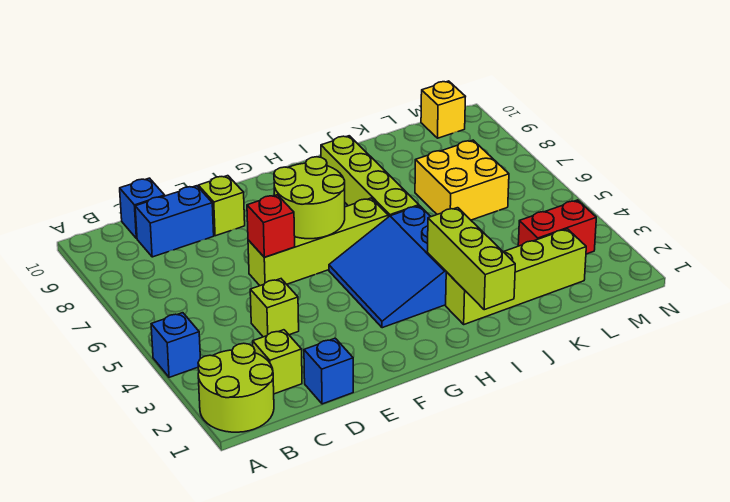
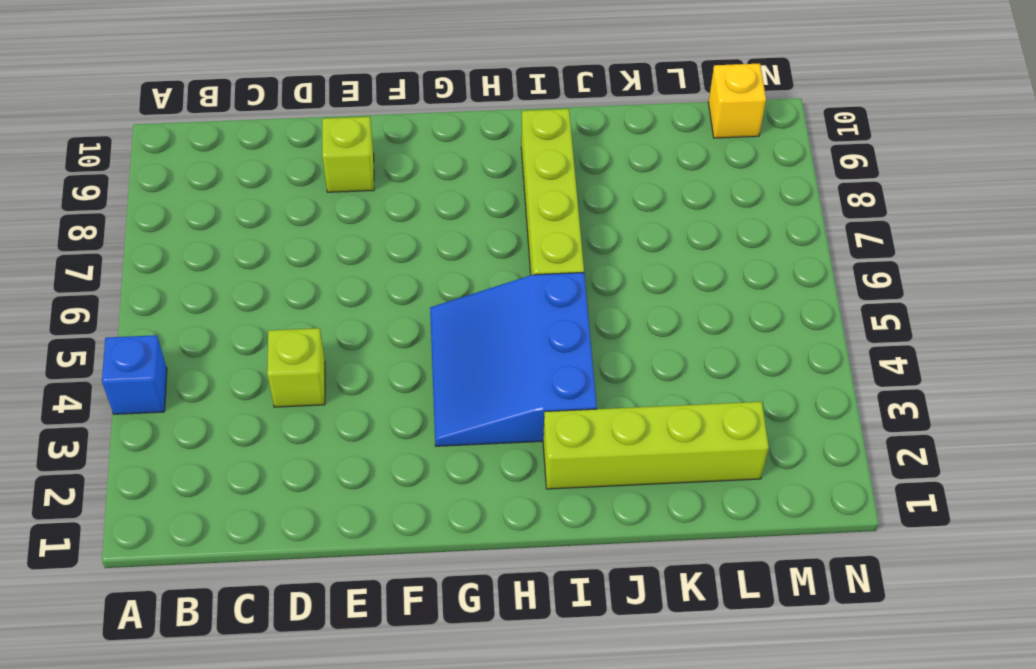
none -> lime round brick A1:B2 level 1
none -> lime brick C2 level 1
none -> blue brick C9:D9 level 1

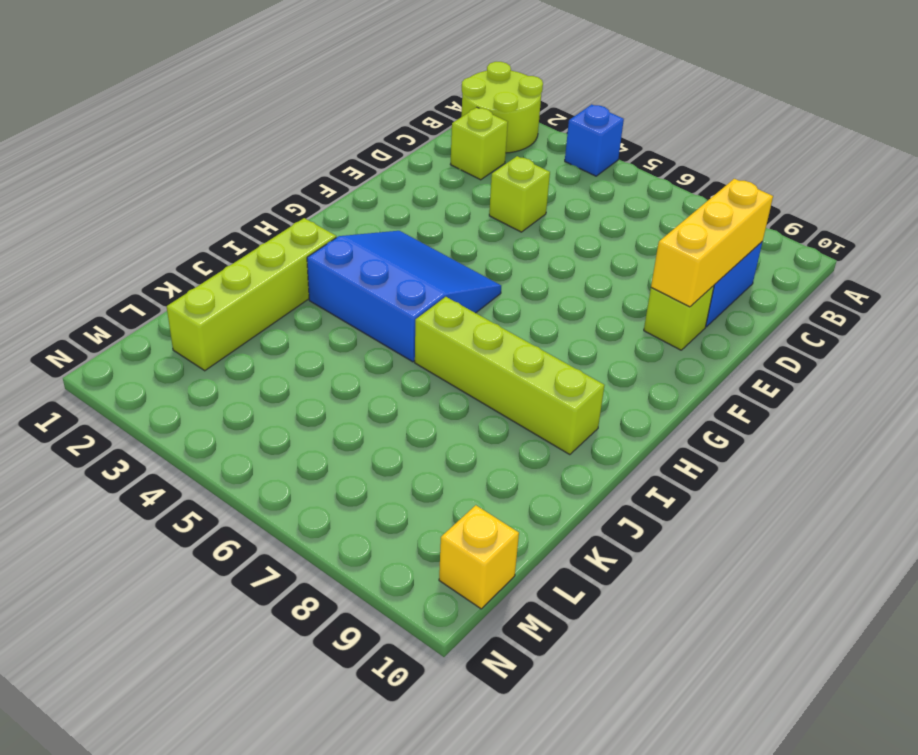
yellow brick C9:E9 level 2 -> none
none -> blue brick C10 level 1
none -> blue brick D1 level 1
none -> lime brick E6:H6 level 1

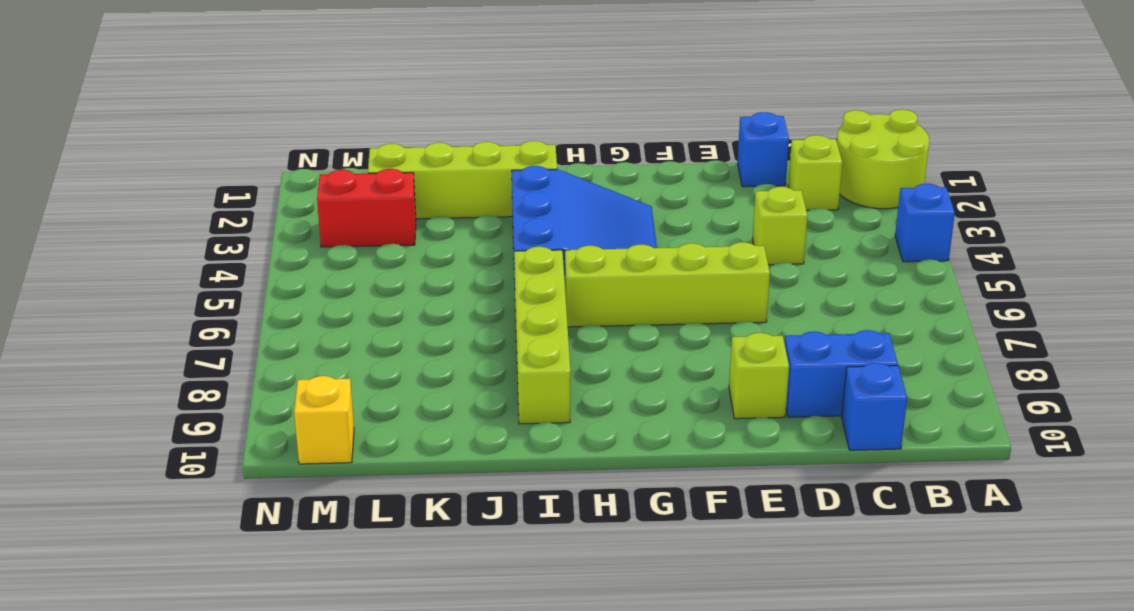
none -> yellow brick K6:L7 level 1
none -> red brick E6 level 2
none -> lime round brick F6:G7 level 2

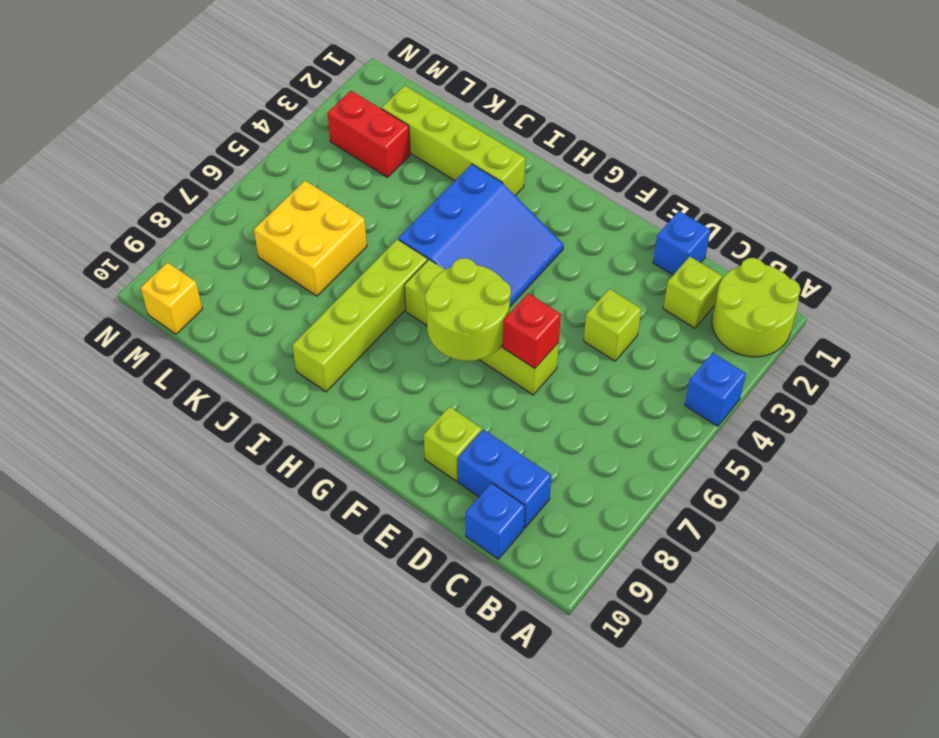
none -> lime brick I1:I3 level 2

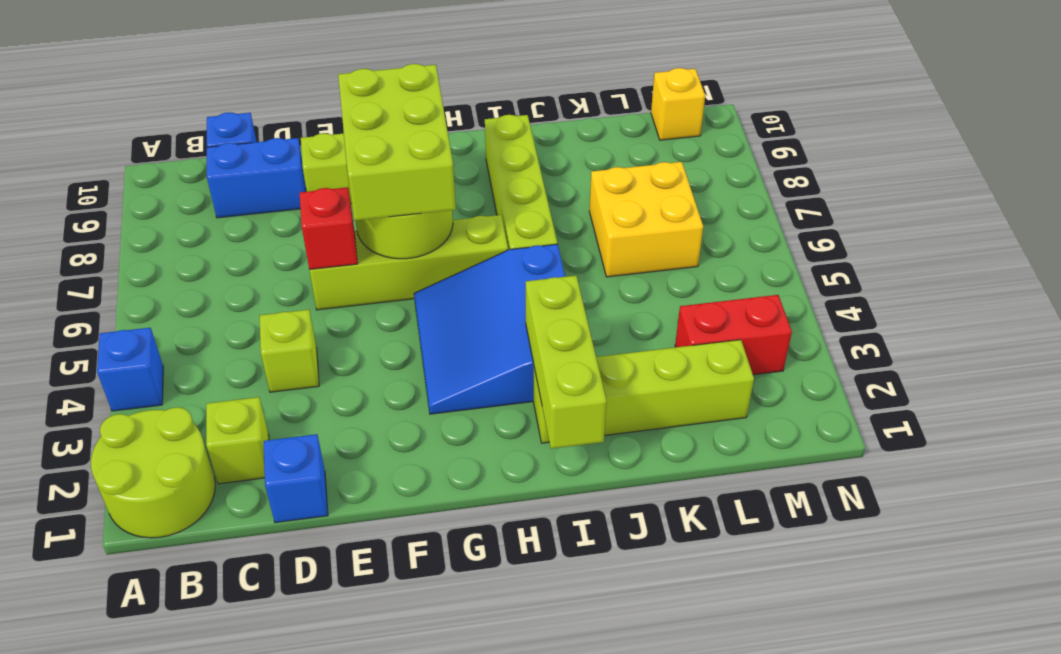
lime brick F6:G8 level 3 -> none

